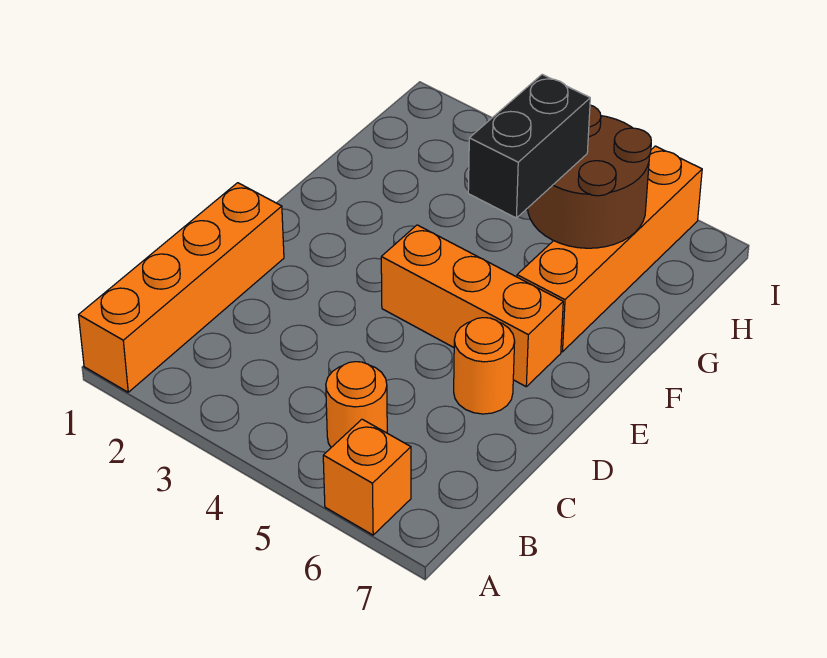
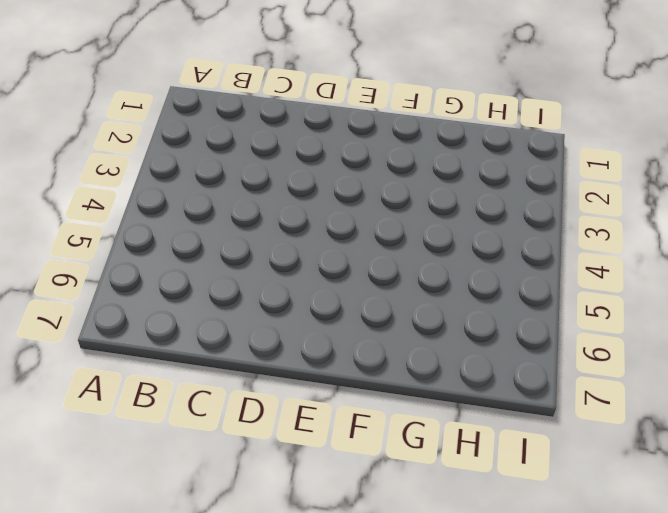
none -> orange brick A1:D1 level 1
none -> orange brick A6 level 1

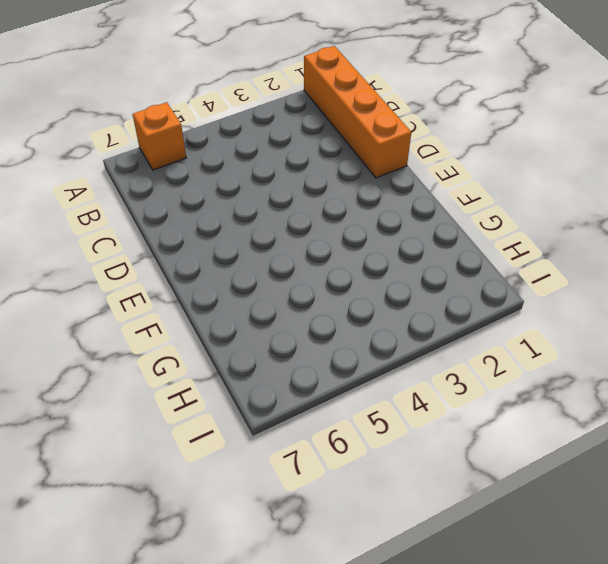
none -> orange round brick B5 level 1
none -> orange round brick D6 level 1

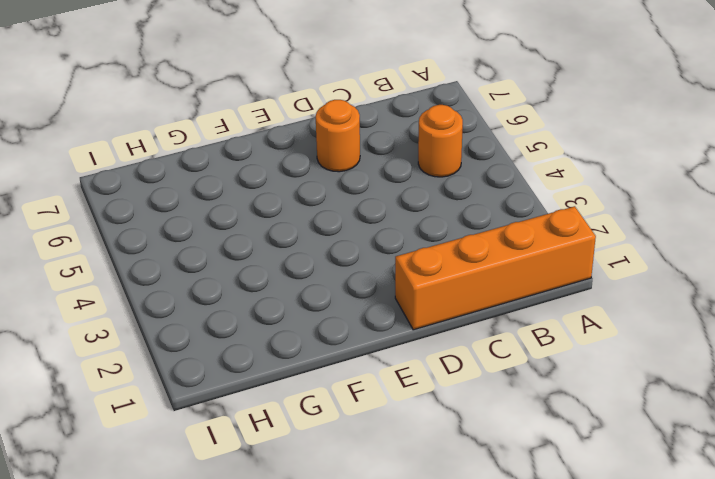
none -> orange brick A6 level 1
none -> orange brick E4:E6 level 1

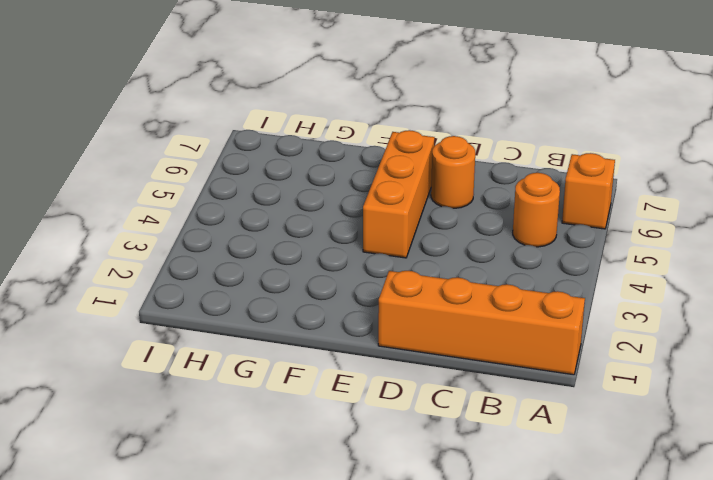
none -> orange brick F6:I6 level 1
none -> brown round brick G5:H6 level 2

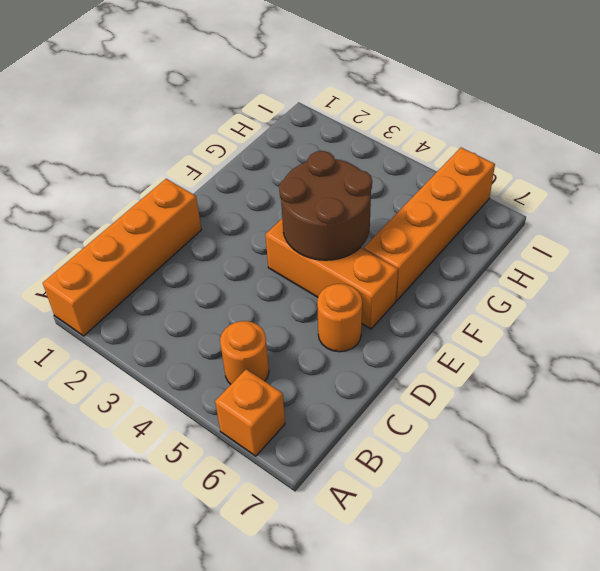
brown round brick E4:F5 level 2 -> brown round brick G5:H6 level 2
none -> black brick F5:G5 level 3

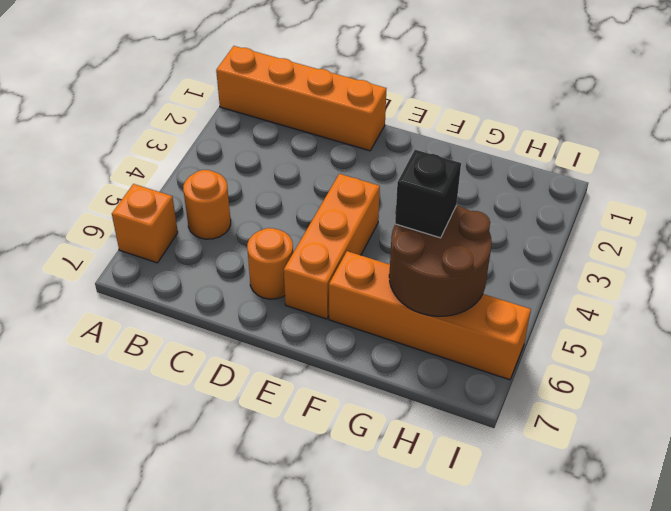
black brick G5 level 3 -> black brick F5:G5 level 3

